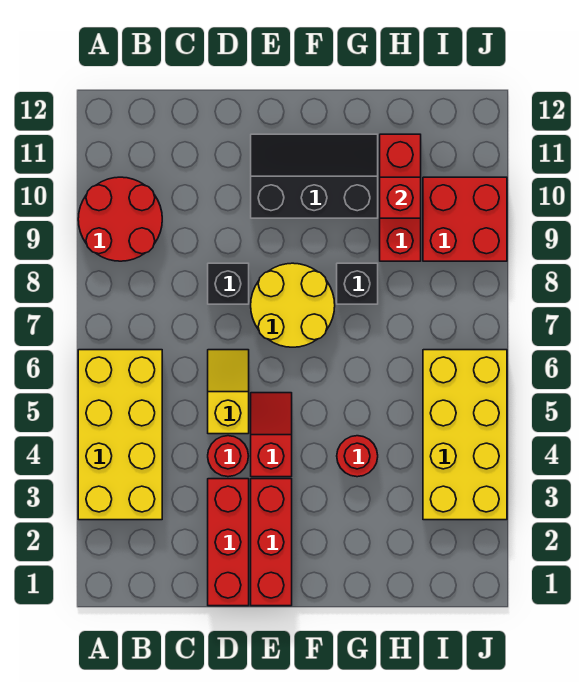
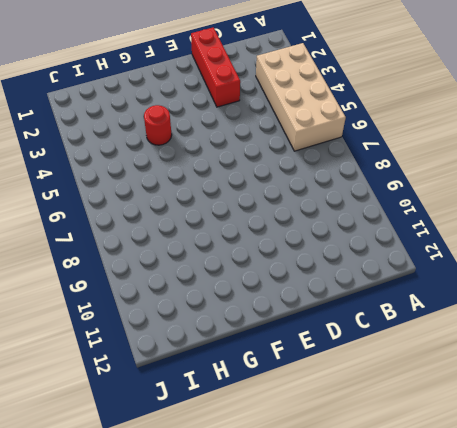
tan brick A3:B6 level 1 -> yellow brick A3:B6 level 1
none -> red round brick A9:B10 level 1
none -> red round brick D4 level 1
none -> yellow slope D5:D6 level 1 top 5

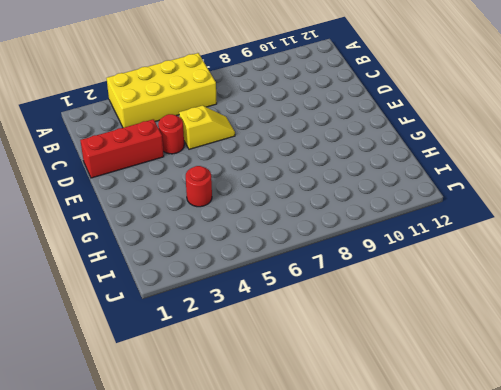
none -> red round brick A9:B10 level 1
none -> black brick D8 level 1
none -> red brick E1:E3 level 1

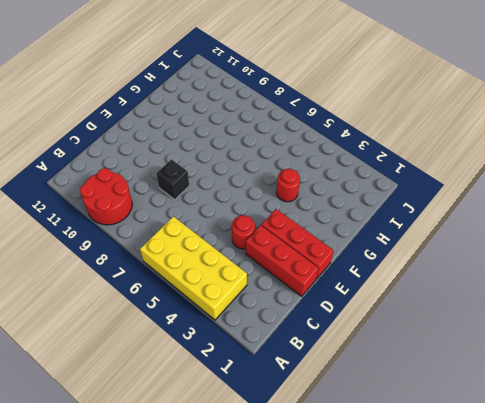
none -> yellow slope D5:D6 level 1 top 5
none -> red slope E4:E5 level 1 top 4
none -> yellow round brick E7:F8 level 1

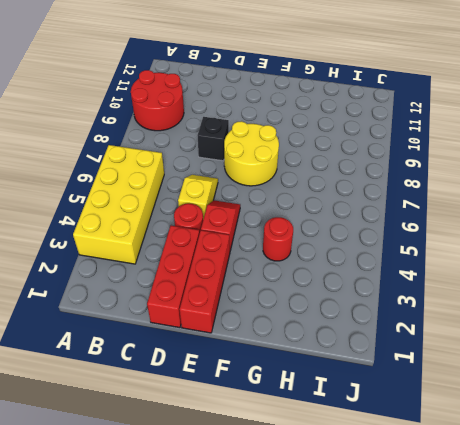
none -> black slope E10:G11 level 1 top 10
none -> black brick G8 level 1
none -> red brick H9:H11 level 1

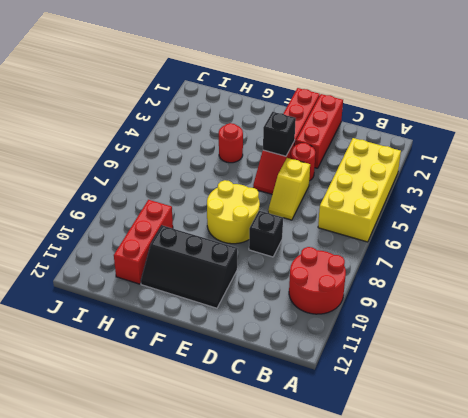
black brick E4 level 2 -> black brick G8 level 1
none -> yellow brick I3:J6 level 1
none -> red brick I9:J10 level 1
none -> red brick H10 level 2

